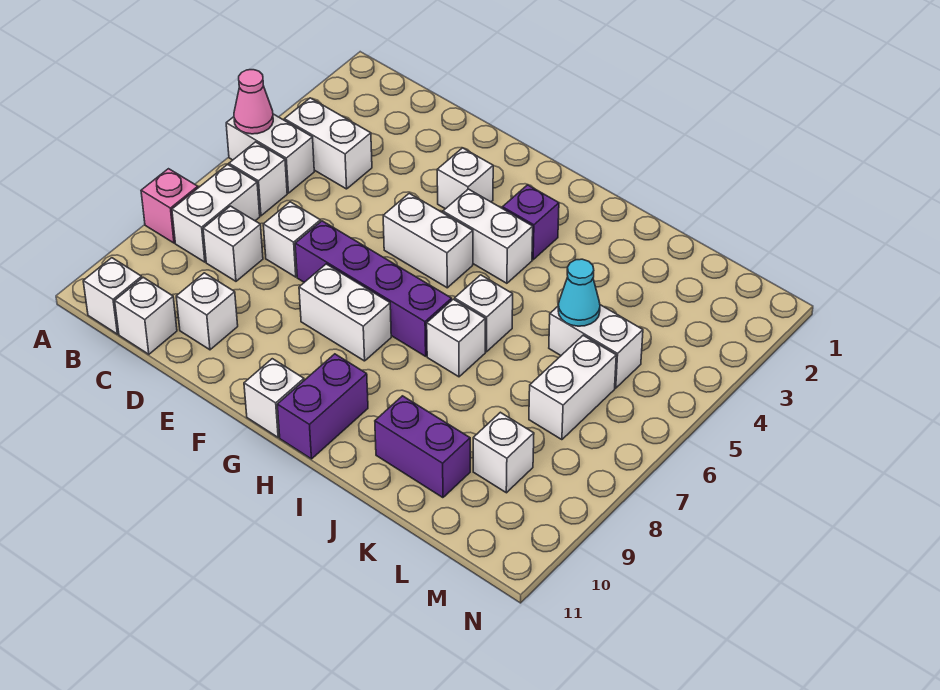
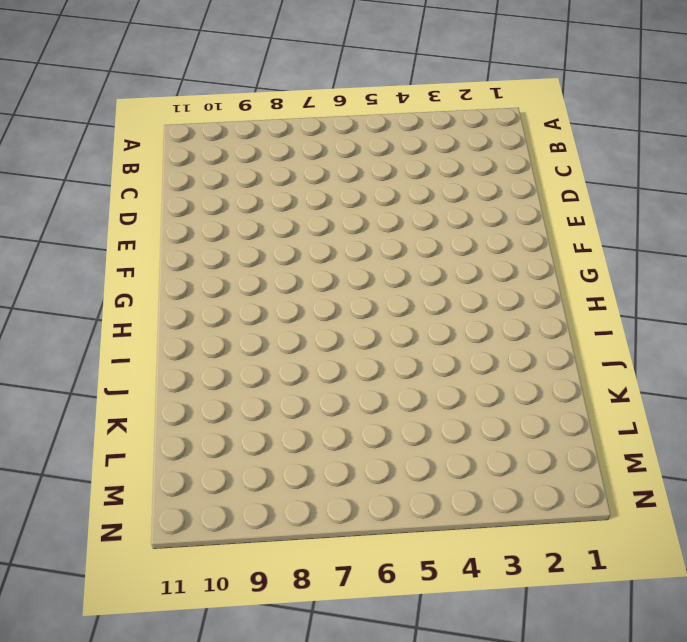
none -> white brick A5:B5 level 1
none -> pink brick A8 level 1
none -> white brick B4:C4 level 1

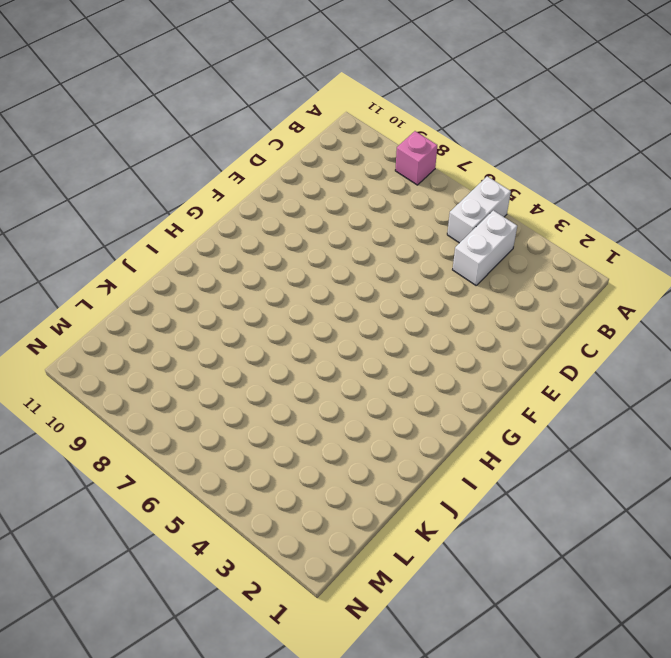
none -> white brick B6 level 1
none -> white brick B7:B8 level 1
none -> white brick B11 level 1

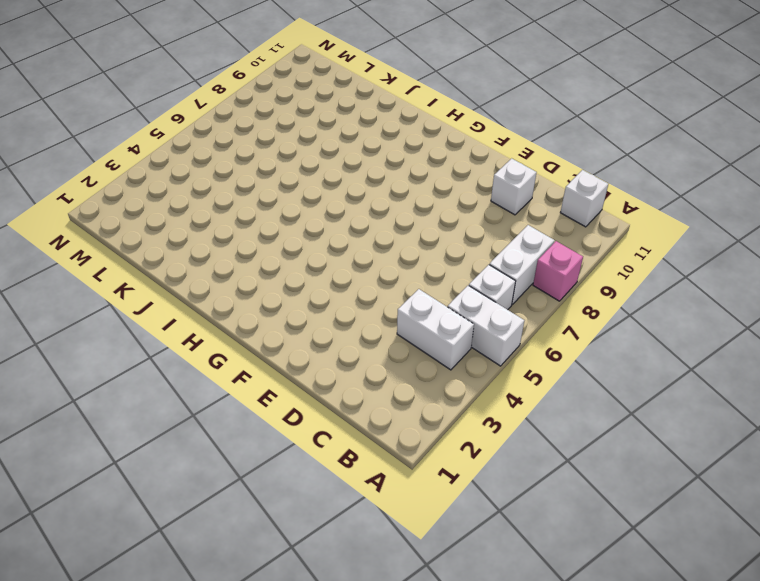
none -> white brick C8 level 1
none -> white brick C11 level 1
none -> white brick D7 level 1

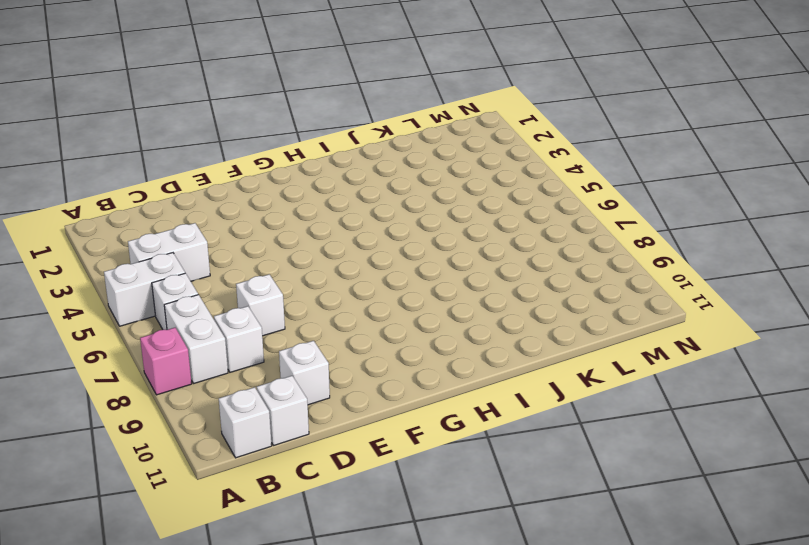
none -> purple brick E7:H7 level 1
none -> white brick F3 level 1
none -> white brick F5:G5 level 1

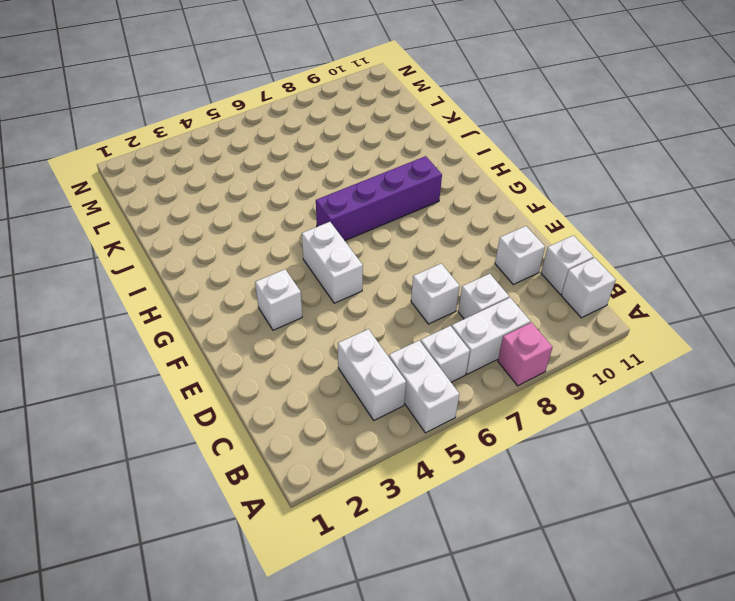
purple brick H6:H9 level 1 -> purple brick E7:H7 level 1
none -> white brick F8:G8 level 1
none -> white brick G4:H4 level 1
none -> white brick G11 level 1

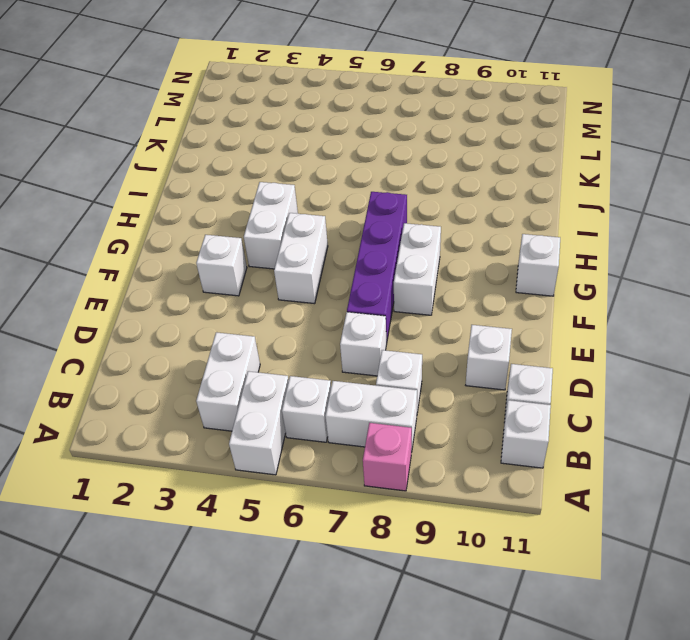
none -> purple brick H3 level 1
none -> purple brick H10:H11 level 1
none -> white brick I6 level 1

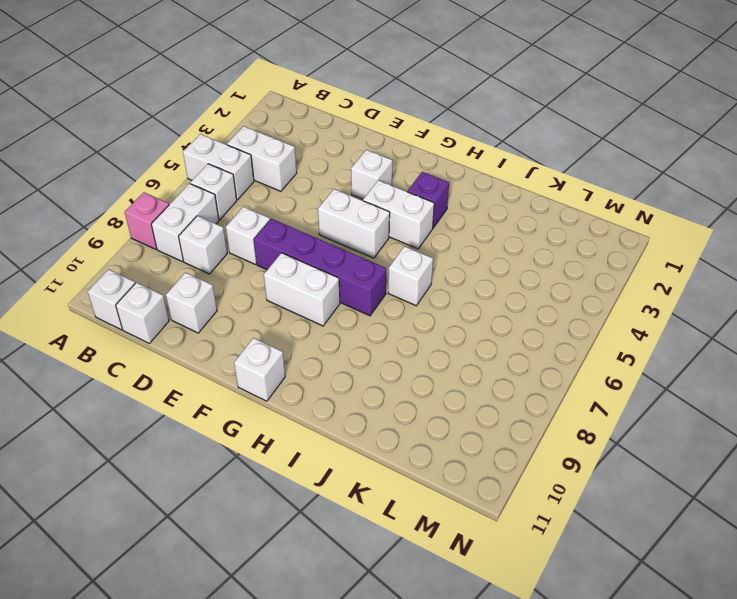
none -> purple brick H10:H11 level 1
none -> white brick I7 level 1
none -> purple brick J10:K10 level 1

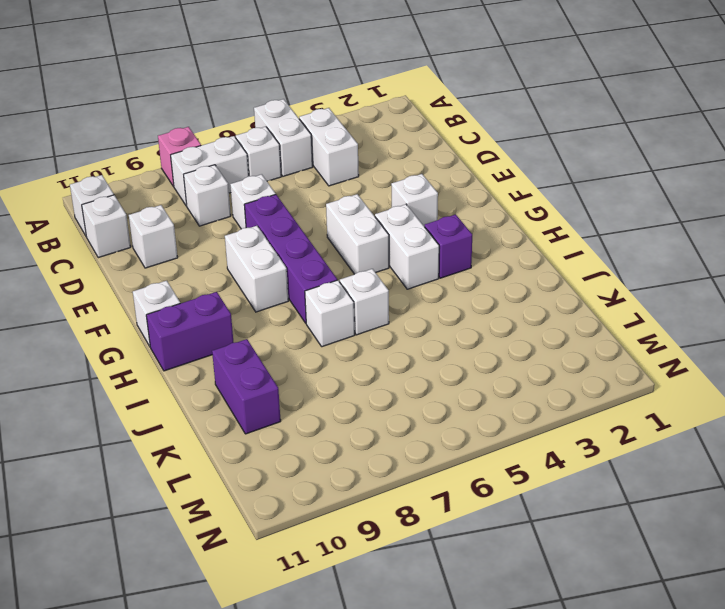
none -> white brick K5:L5 level 1
none -> white brick L6:L7 level 1
none -> white brick L9 level 1

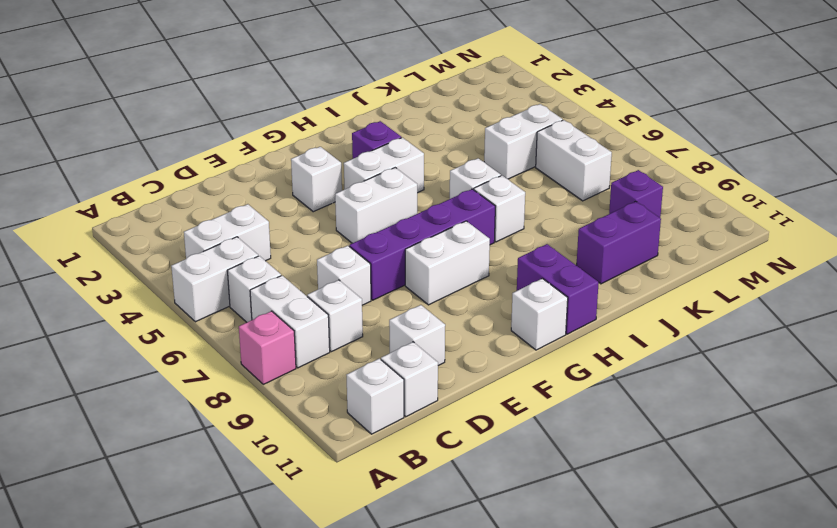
purple brick L9 level 1 -> white brick L9 level 1
none -> pink cone A5 level 2
none -> cyan cone K5 level 2

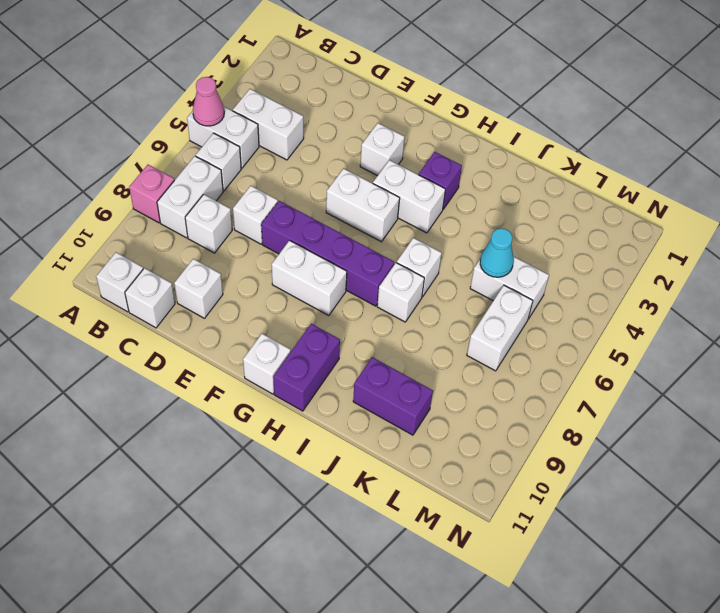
none -> white brick L9 level 1

